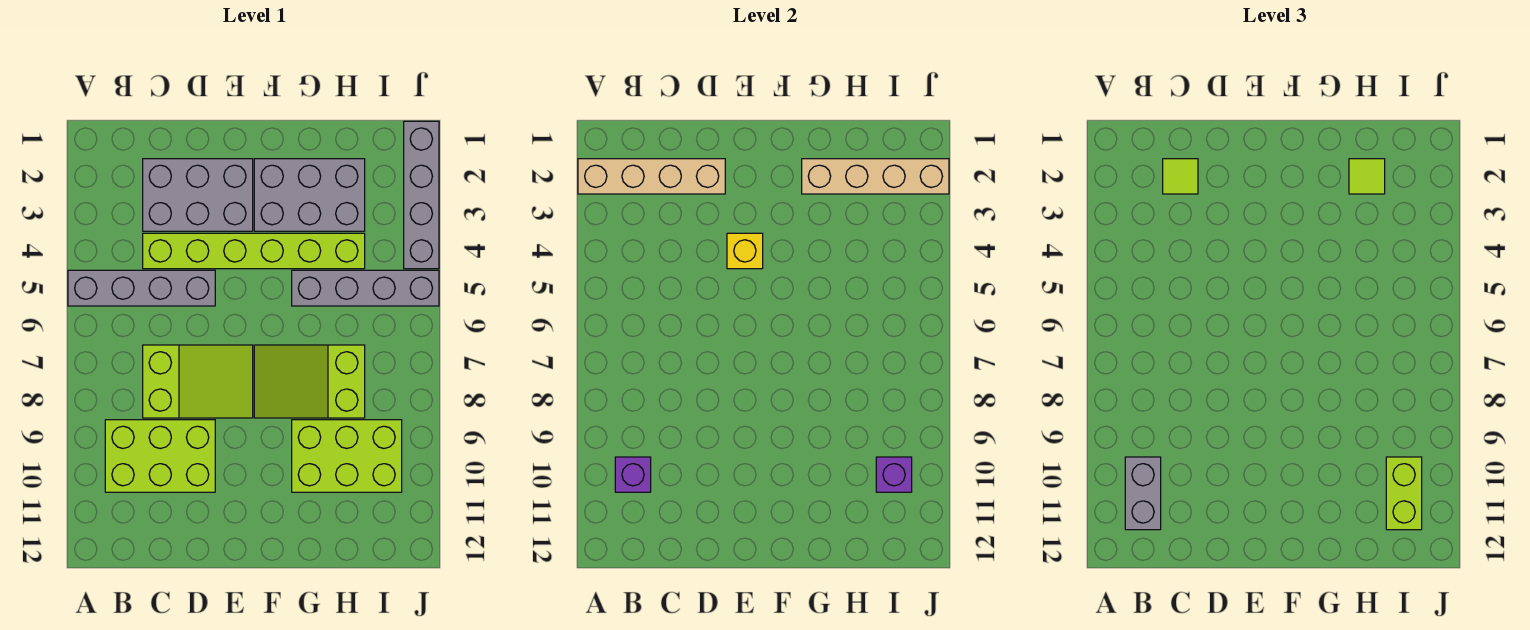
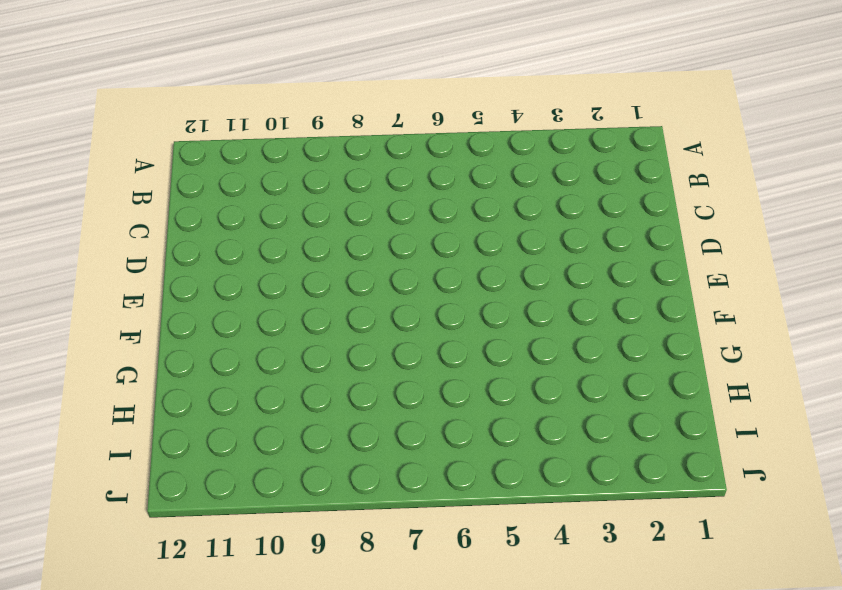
none -> grey brick A5:D5 level 1
none -> lime brick B9:D10 level 1
none -> grey brick C2:E3 level 1

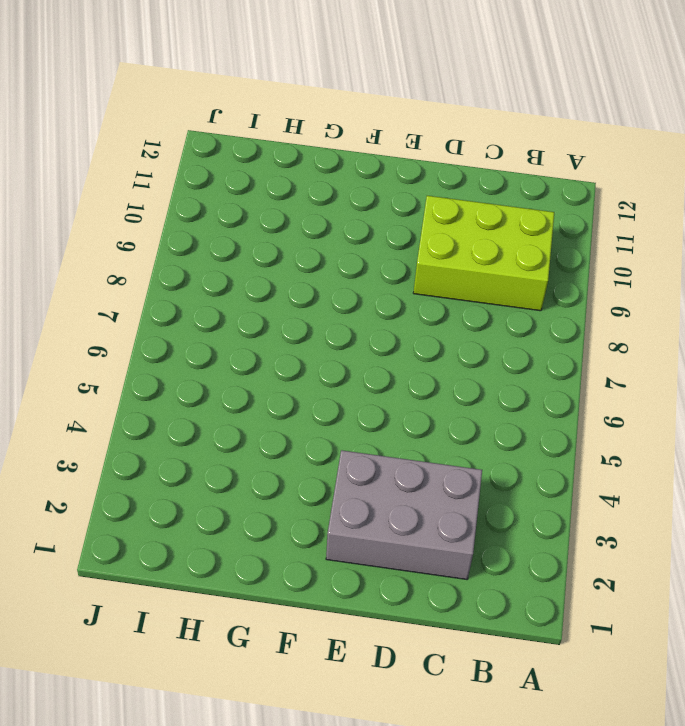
none -> grey brick A5:D5 level 1
none -> lime brick C4:H4 level 1
none -> lime slope C7:E8 level 1 top C

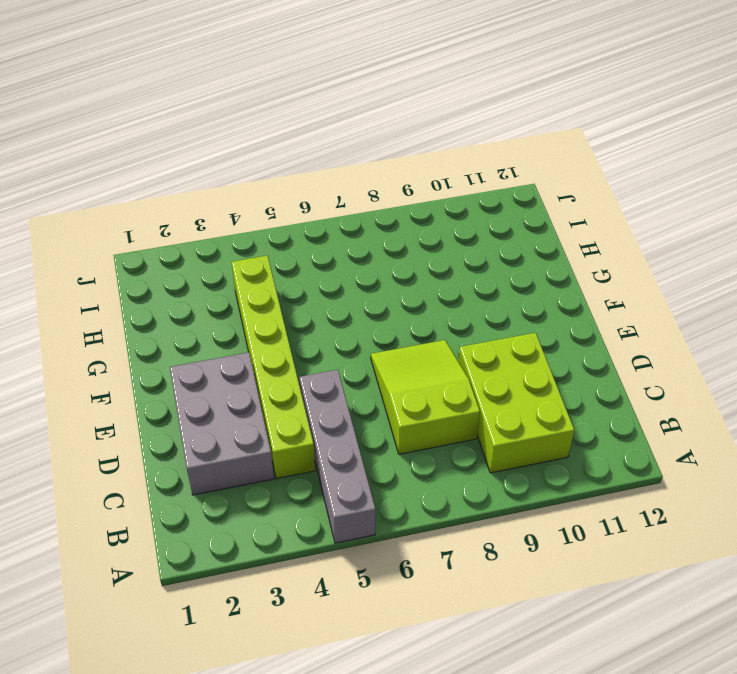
none -> grey brick F2:H3 level 1
none -> lime slope F7:H8 level 1 top H
none -> grey brick G5:J5 level 1

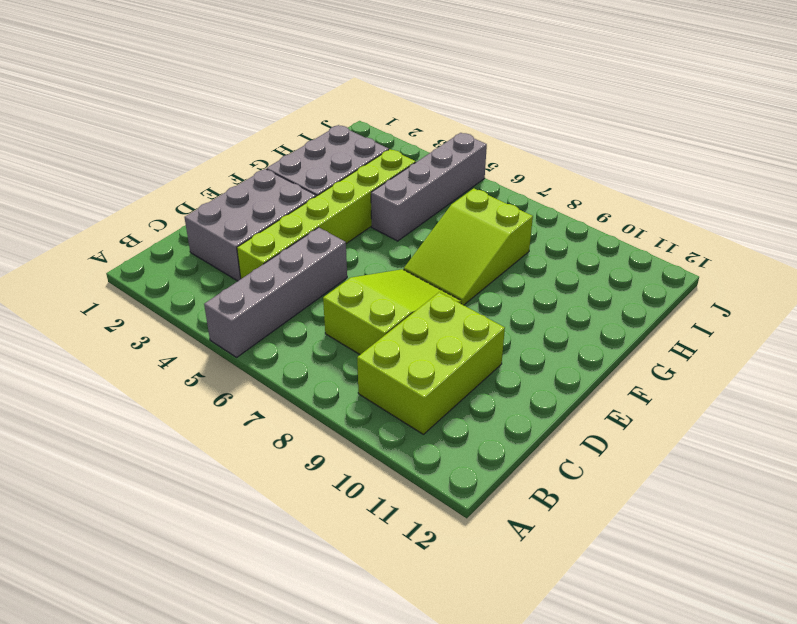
none -> lime brick G9:I10 level 1
none -> grey brick J1:J4 level 1
none -> tan brick A2:D2 level 2

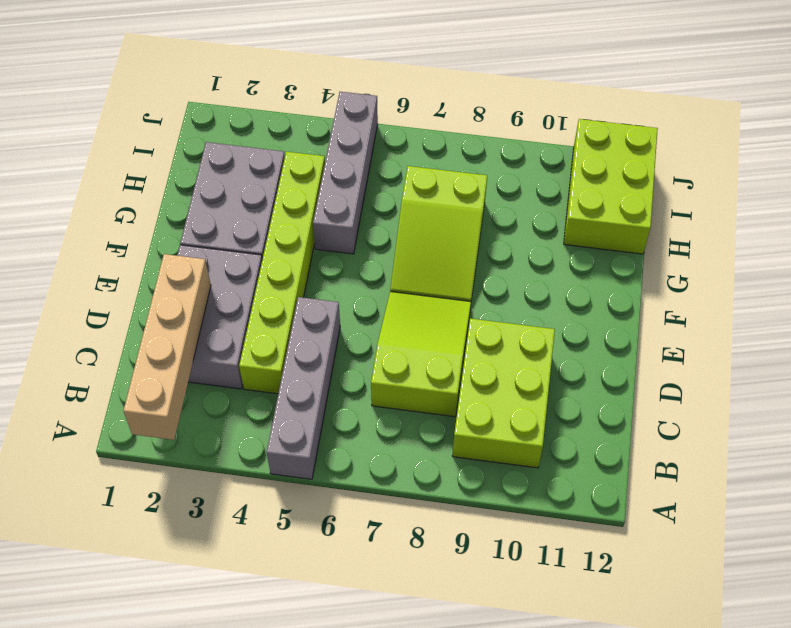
lime brick H11:J12 level 1 -> lime brick G9:I10 level 1
none -> grey brick J1:J4 level 1
none -> purple brick B10 level 2
none -> yellow brick E4 level 2

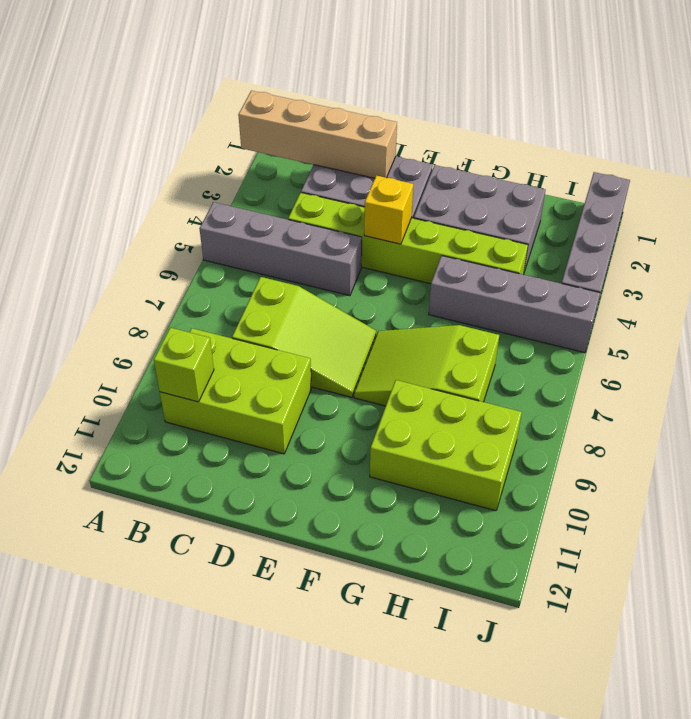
lime brick B10 level 2 -> purple brick B10 level 2
none -> tan brick G2:J2 level 2
none -> purple brick I10 level 2
none -> grey brick B10:B11 level 3

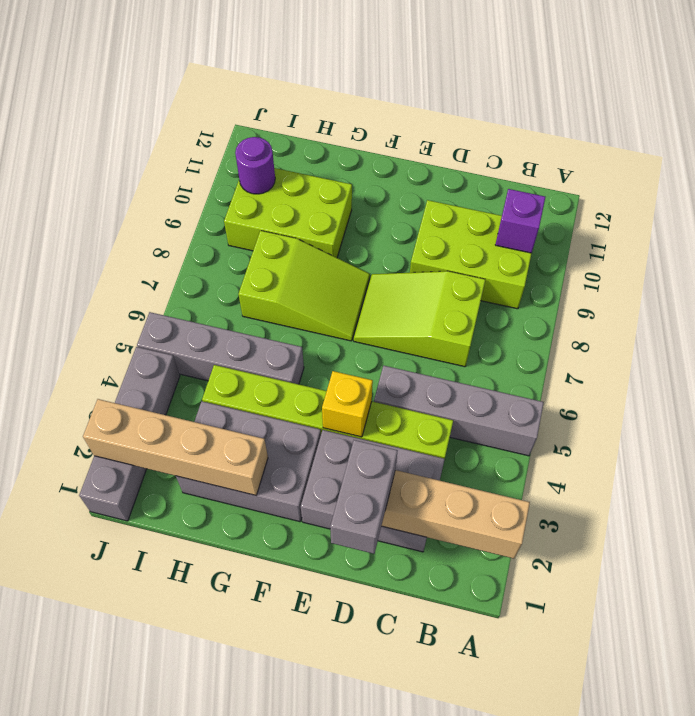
grey brick D1:D2 level 3 -> grey brick B10:B11 level 3
purple round brick I10 level 2 -> purple brick I10 level 2
none -> lime tile C2 level 3
none -> lime tile H2 level 3
none -> lime brick I10:I11 level 3

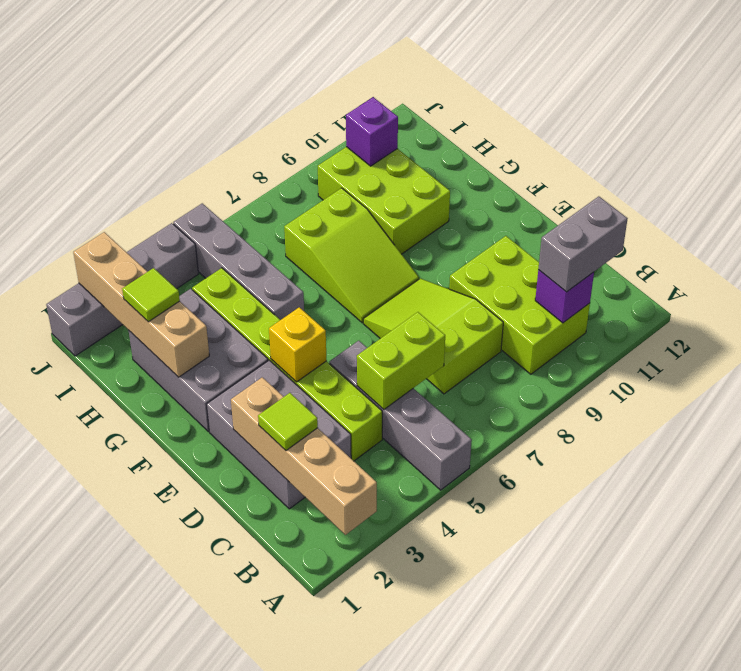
lime brick C5:C6 level 2 -> lime brick I10:I11 level 3

